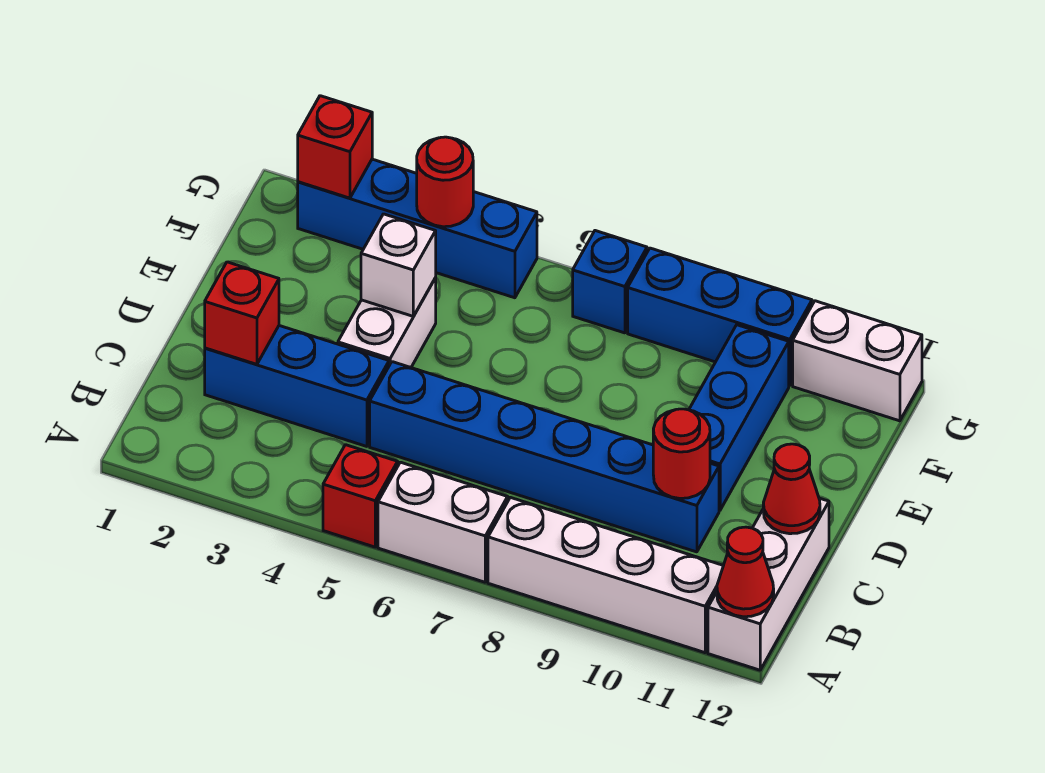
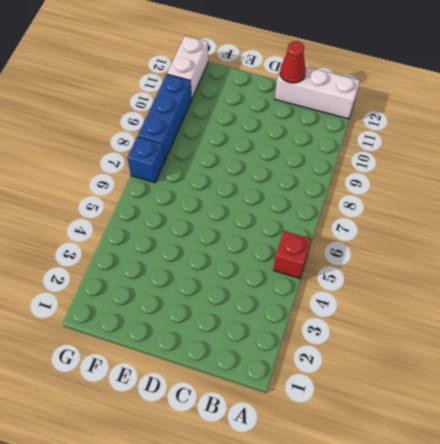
none -> white brick A6:A7 level 1
none -> white brick A8:A11 level 1
none -> blue brick C2:C4 level 1

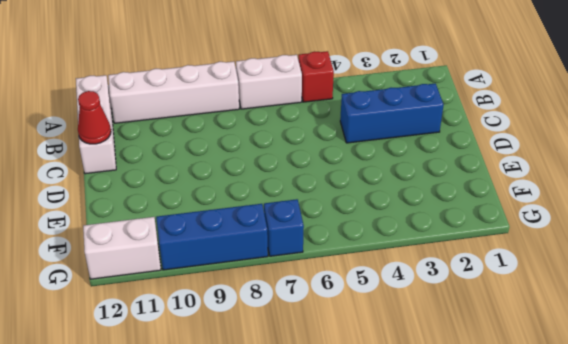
none -> blue brick C5:C10 level 1
none -> white brick D4:E4 level 1
none -> blue brick D10:F10 level 1

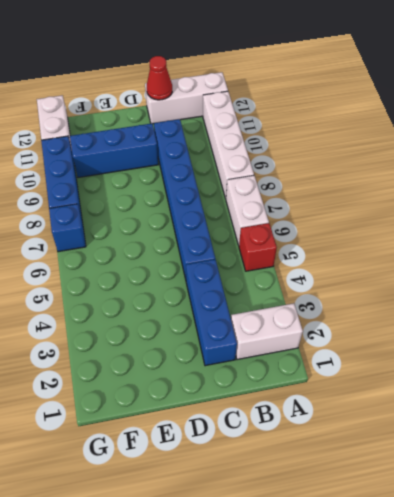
white brick A2:B2 level 1 -> white brick D4:E4 level 1
none -> blue brick G2:G5 level 1
none -> red cone A12 level 2
none -> red brick C2 level 2

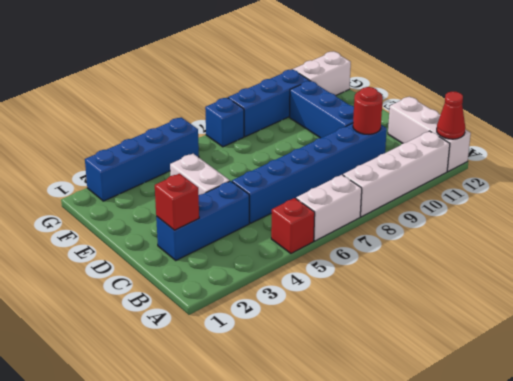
none -> red cone C12 level 2
none -> white brick E4 level 2
none -> red brick G2 level 2

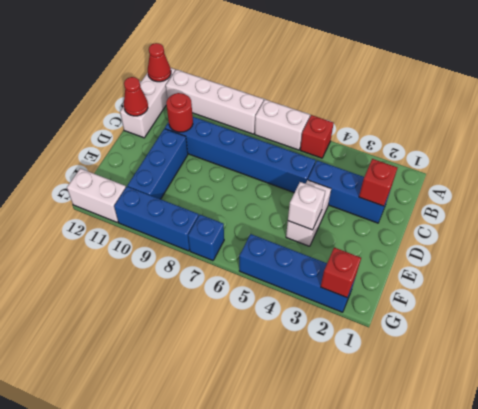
none -> red round brick G4 level 2

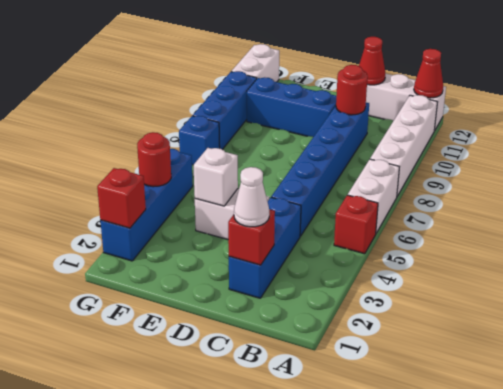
white cone C2 level 3 -> none

